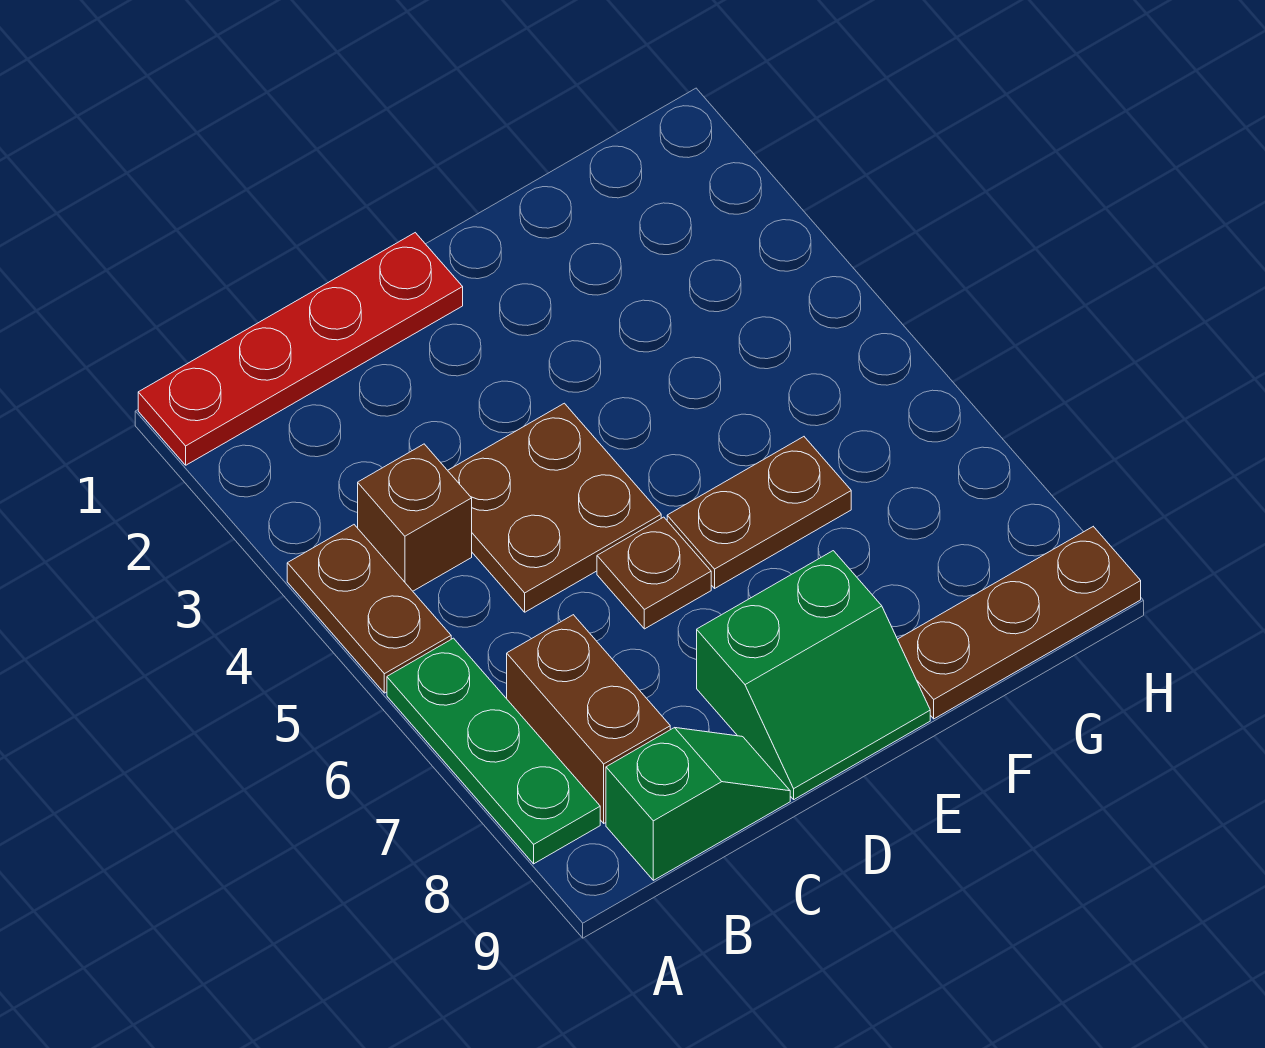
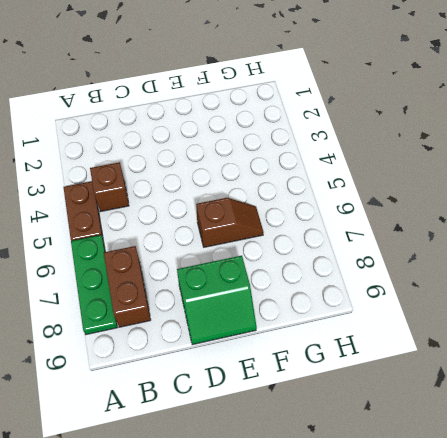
brown slope E6:F6 level 1 top E -> brown plate E6:F6 level 1
none -> red plate A1:D1 level 1
none -> green slope B9:C9 level 1 top B

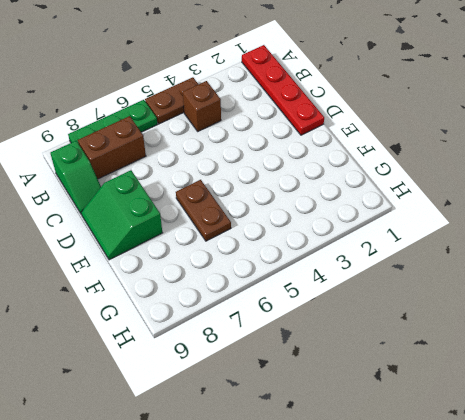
none -> brown plate C4:D5 level 1
none -> brown plate D6 level 1

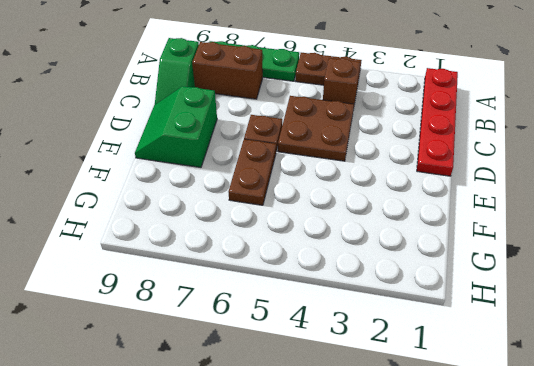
none -> brown plate F9:H9 level 1

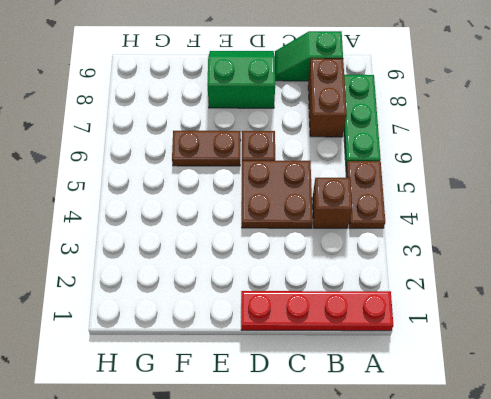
none -> brown plate F9:H9 level 1

